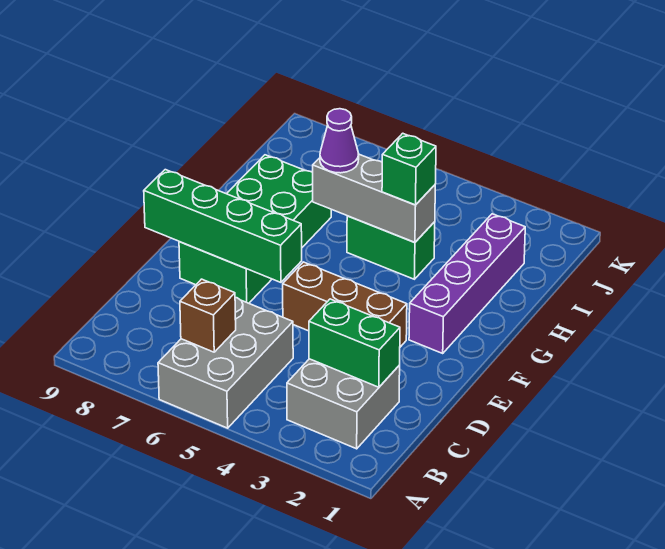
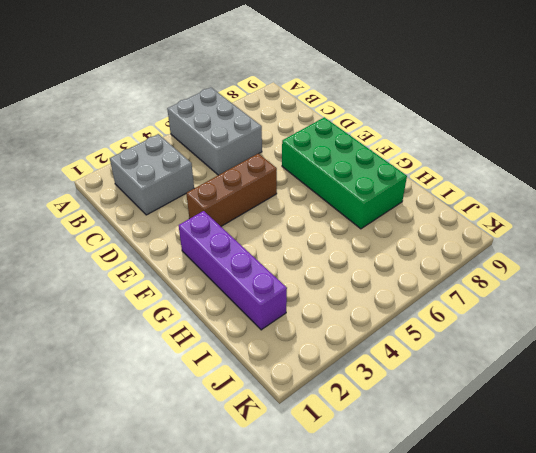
none -> green brick H4:H5 level 1
none -> brown brick B6 level 2
none -> green brick C2:C3 level 2

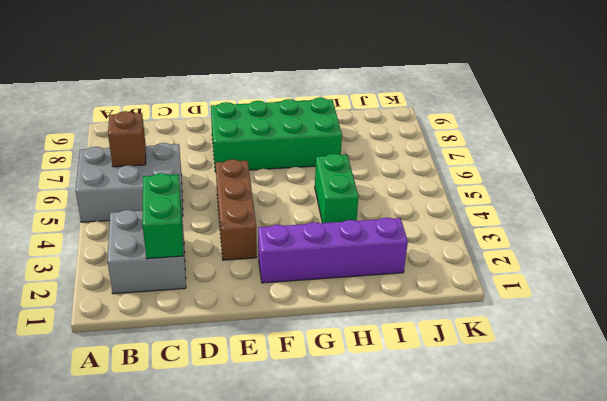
none -> green brick E6:E9 level 2
none -> grey brick H4:H6 level 2
none -> green brick H4 level 3

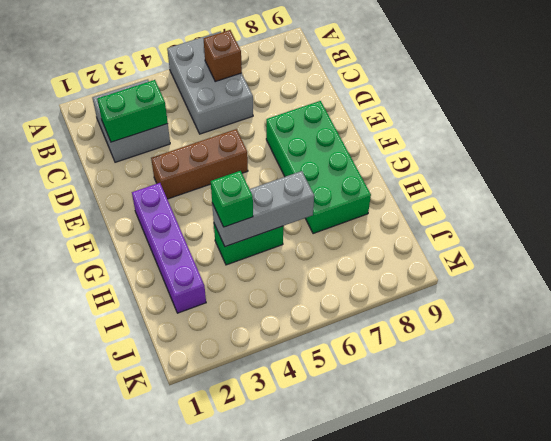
none -> green brick E6:E9 level 2
none -> purple cone H6 level 3

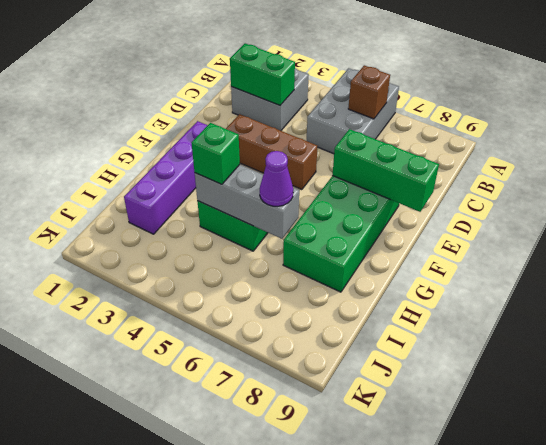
green brick E7:E9 level 2 -> green brick E6:E9 level 2

